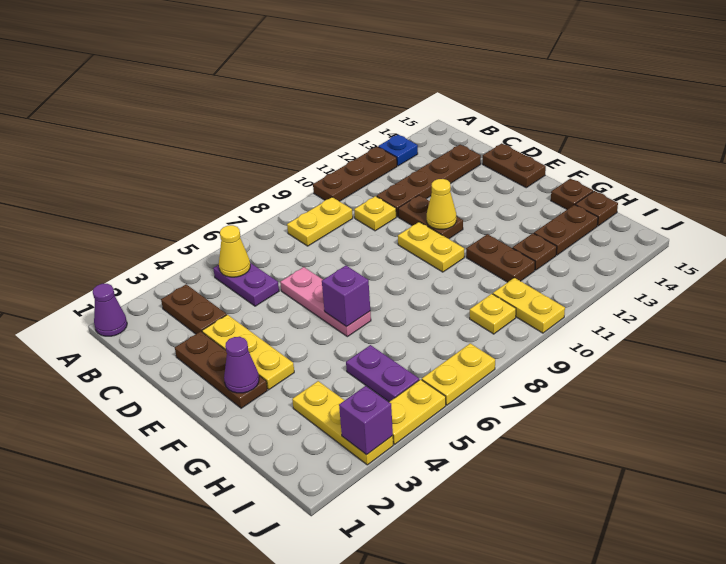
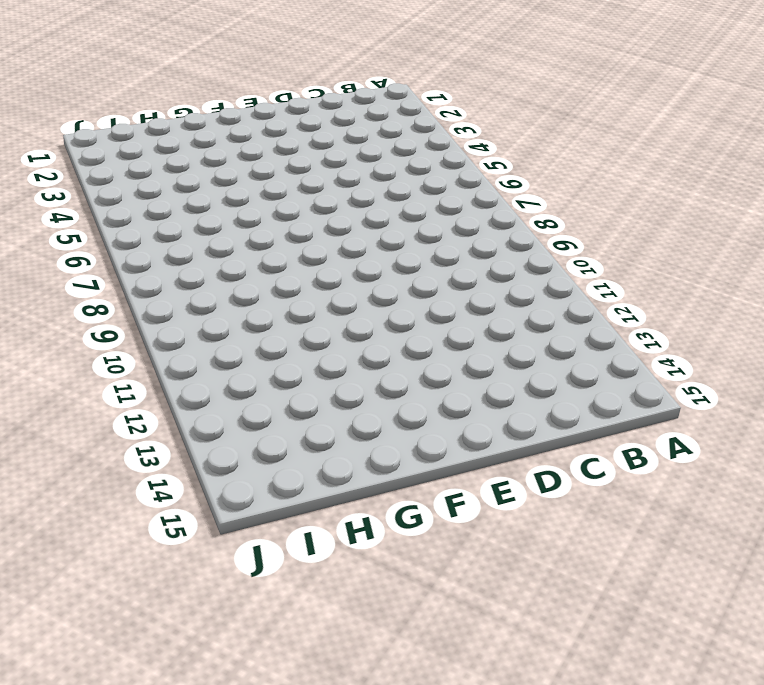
none -> purple cone A1 level 1
none -> brown plate A10:A12 level 1
none -> blue plate A13 level 1
none -> brown plate B3:C3 level 1

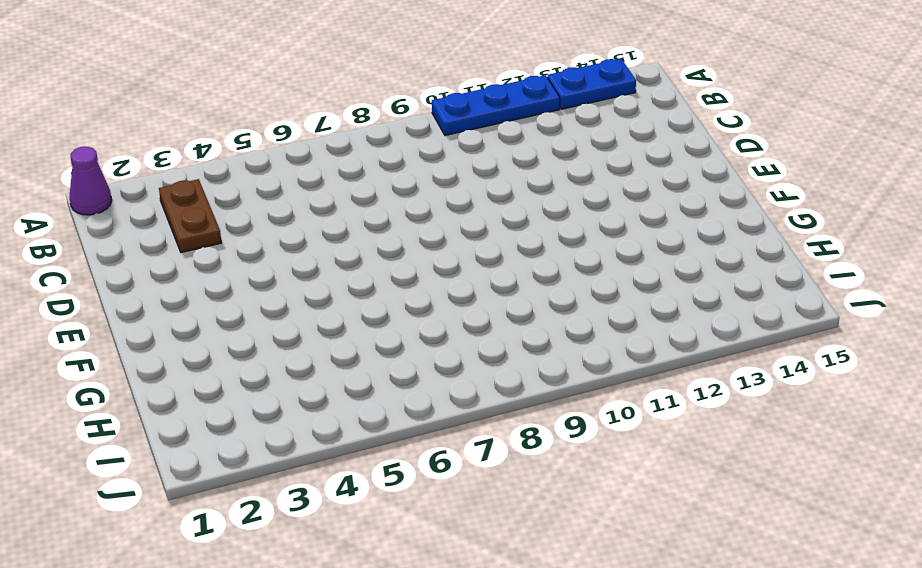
blue plate A10:A12 level 1 -> brown plate A10:A12 level 1
blue plate A13:A14 level 1 -> blue plate A13 level 1
none -> purple plate B5:C5 level 1
none -> yellow plate B8:B9 level 1
none -> yellow plate C10 level 1
none -> brown plate C11:C14 level 1

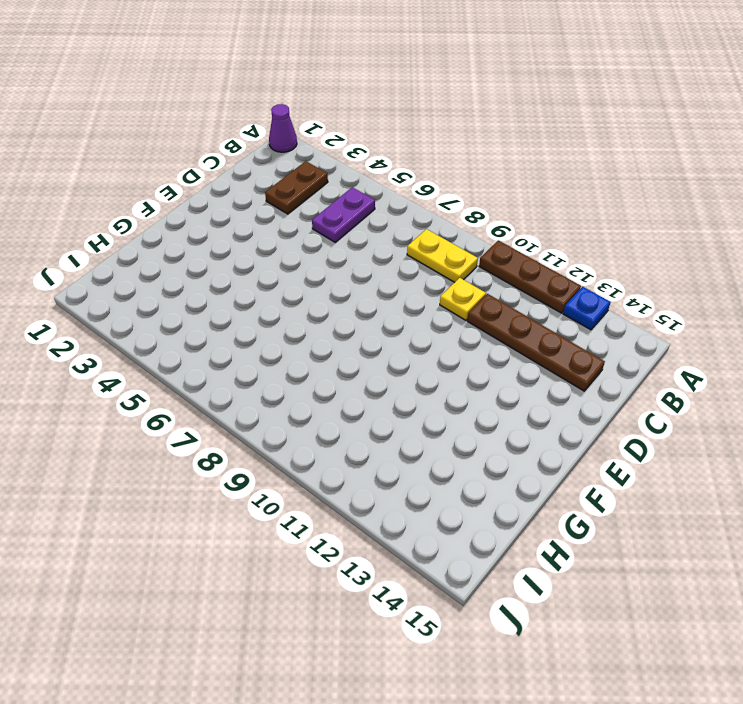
none -> brown plate D2:F2 level 1
none -> yellow plate D3:F3 level 1
none -> pink plate D6:F6 level 1
none -> brown plate D11:E11 level 1

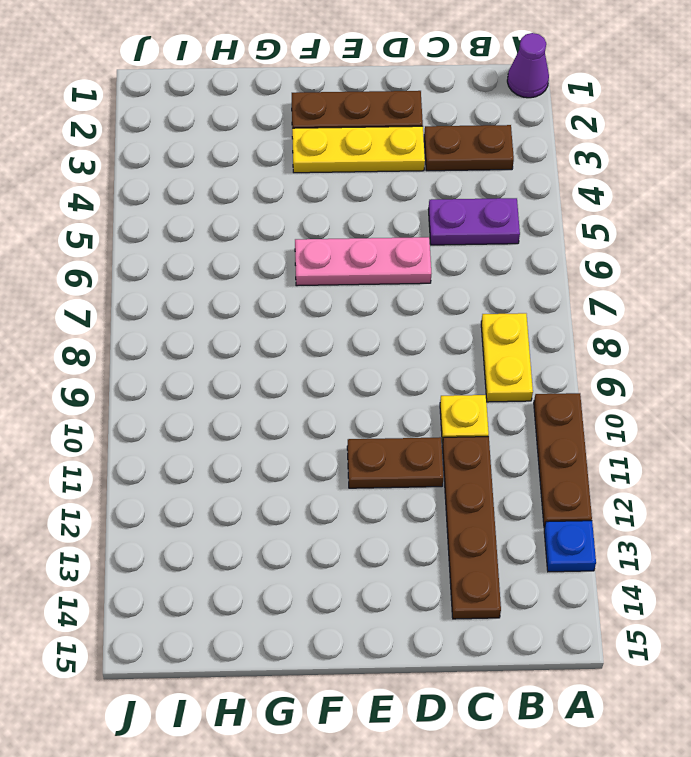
none -> brown plate D15:E15 level 1
none -> yellow plate E10:F10 level 1
none -> brown plate G11:H11 level 1
none -> brown plate G15 level 1

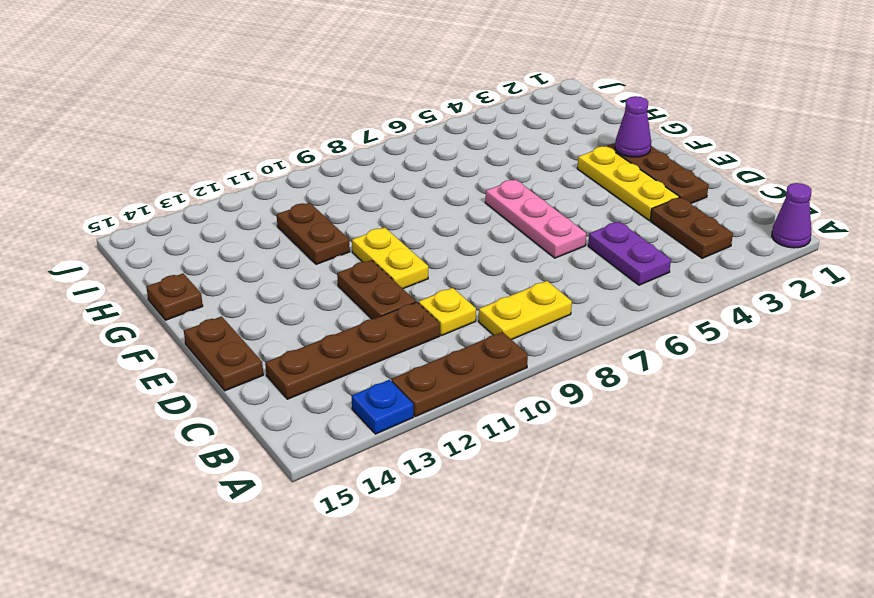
none -> yellow plate H3:J3 level 1
none -> purple plate H5:I5 level 1
none -> brown plate H12 level 1
none -> brown plate H13:H14 level 1

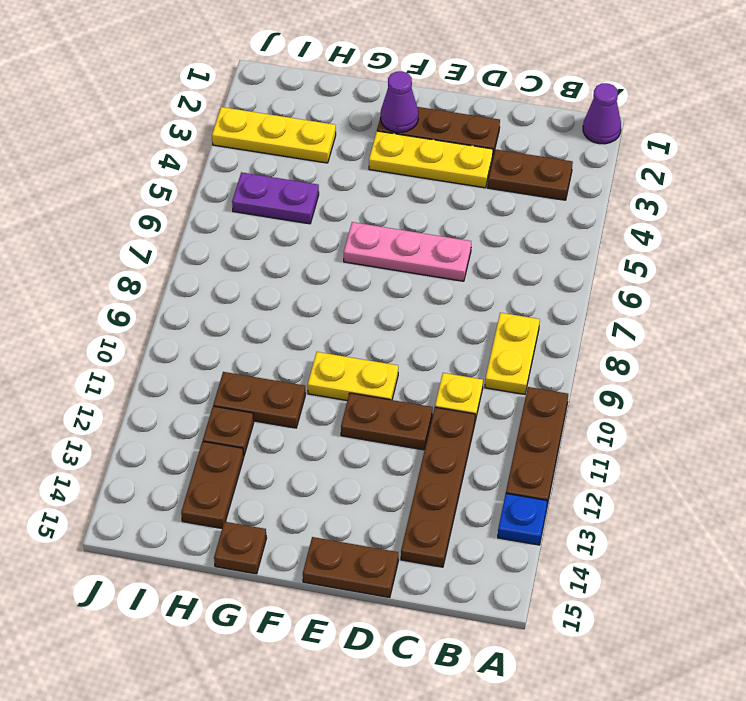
none -> purple plate B5:C5 level 1
none -> brown plate H15 level 1
none -> yellow plate I9 level 1
none -> yellow plate I10:J10 level 1

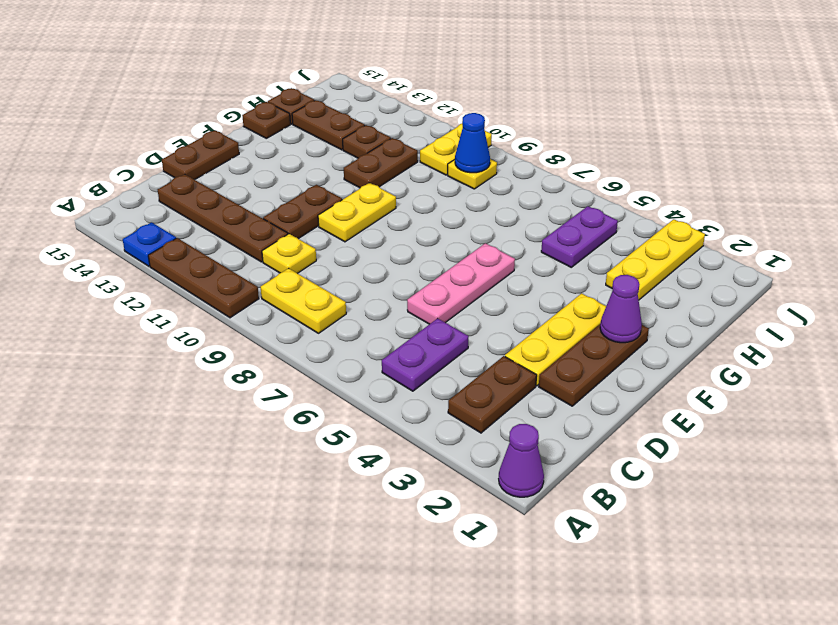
blue cone I9 level 2 -> none
none -> yellow plate J4:J5 level 1
none -> yellow plate J6:J7 level 1
none -> yellow cone B5 level 2
none -> yellow cone E11 level 2

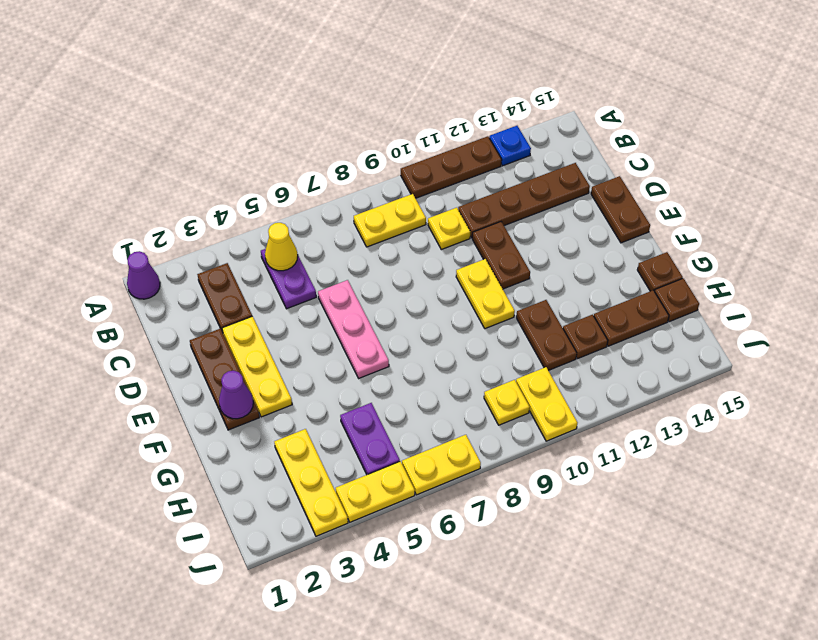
none -> yellow cone E11 level 2
none -> purple brick F6 level 2
none -> purple brick J3 level 2

